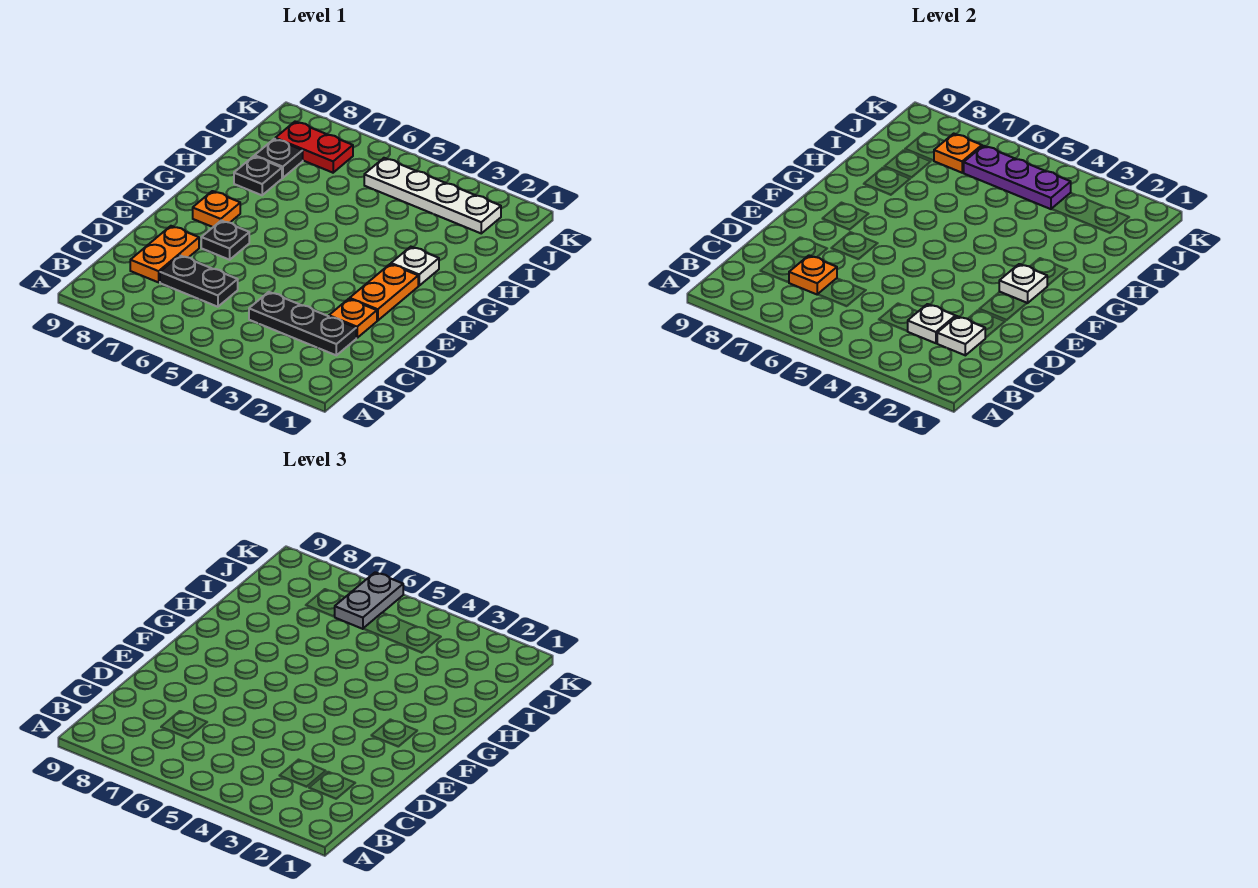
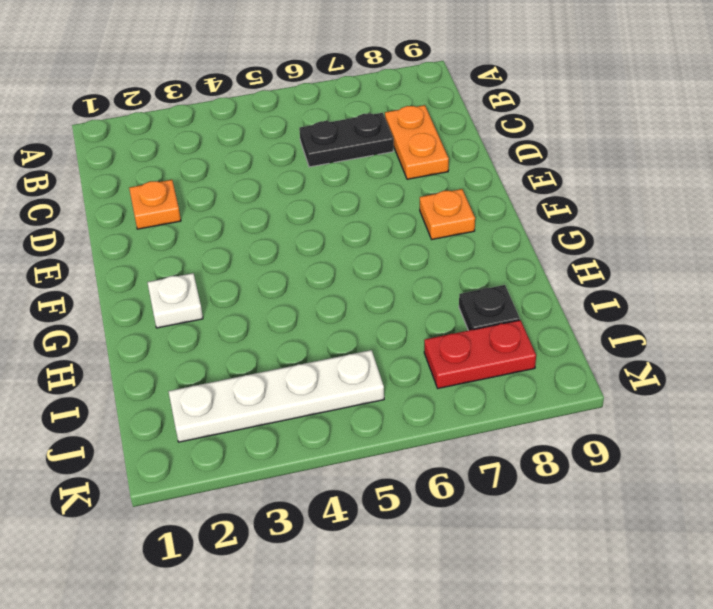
none -> black plate C2:C4 level 1
none -> orange plate E2:F2 level 1
none -> black plate E7 level 1

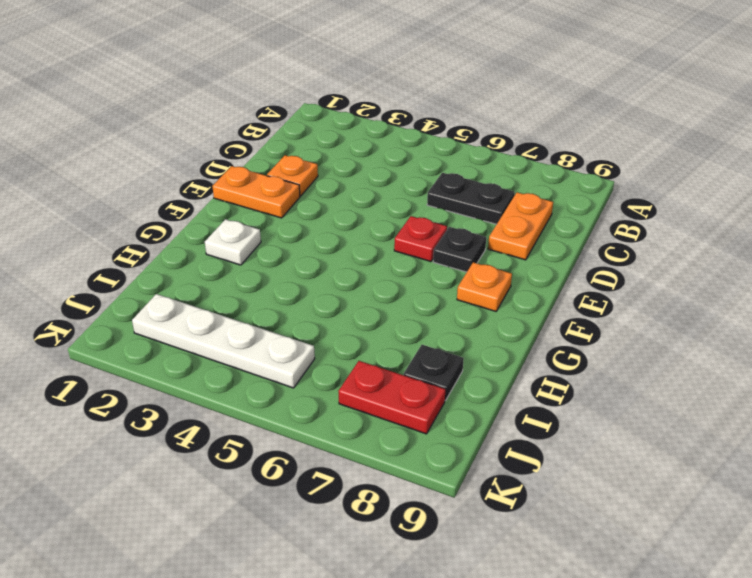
orange plate E1:E2 level 1 -> orange plate E2:F2 level 1
red plate E6 level 1 -> none
none -> black plate C2:C4 level 1
none -> black plate H8 level 1
none -> white plate C2 level 2

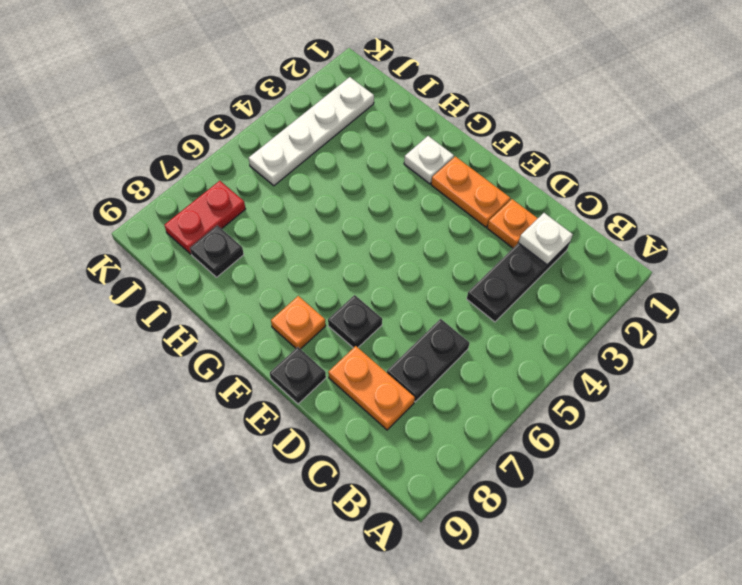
black plate E9 level 1 -> black plate H8 level 1
none -> white plate C3 level 2
none -> orange plate C7 level 2
none -> white plate F2 level 2

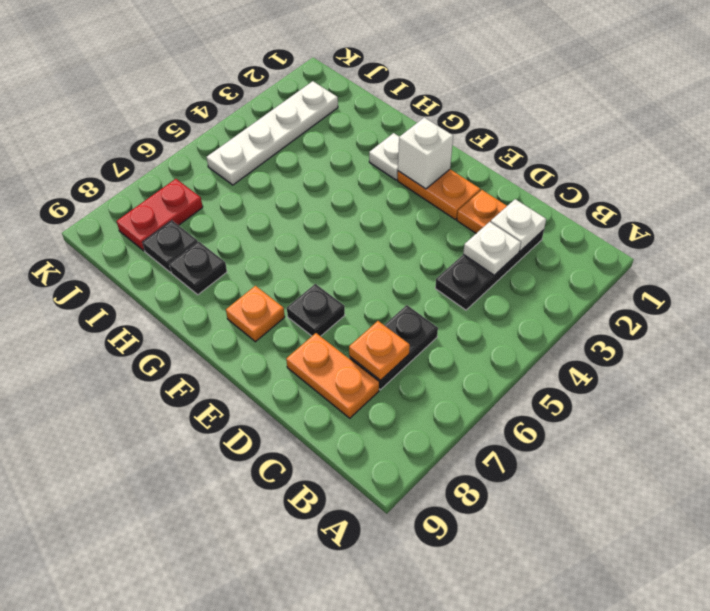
white brick F2 level 2 -> white plate F2 level 2
none -> purple plate J4:J6 level 2
none -> orange plate J7 level 2
none -> grey plate J6:K6 level 3

